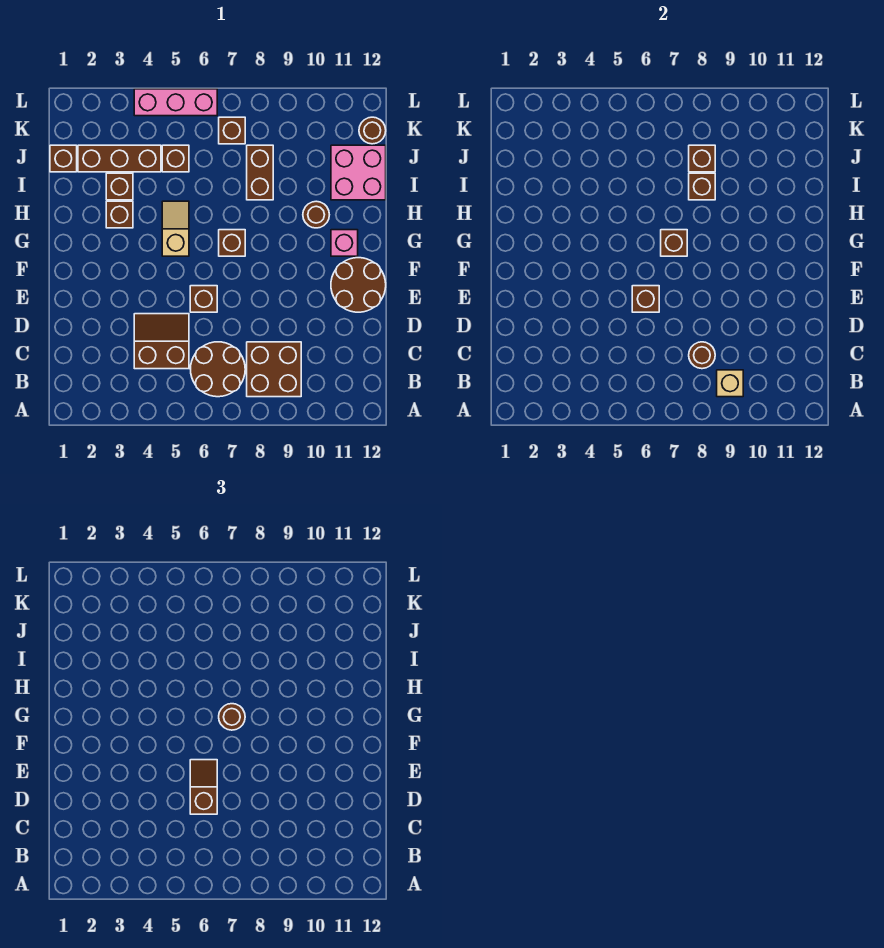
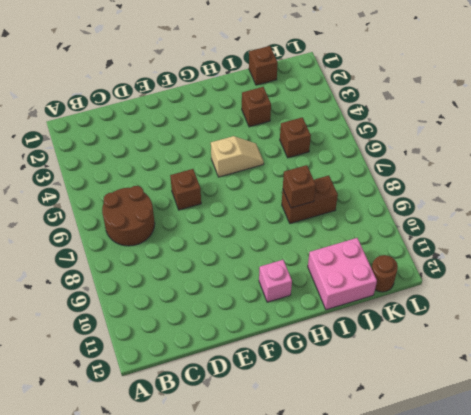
none -> brown brick B8:C9 level 1
none -> brown slope C4:D5 level 1 top C
none -> brown round brick E11:F12 level 1

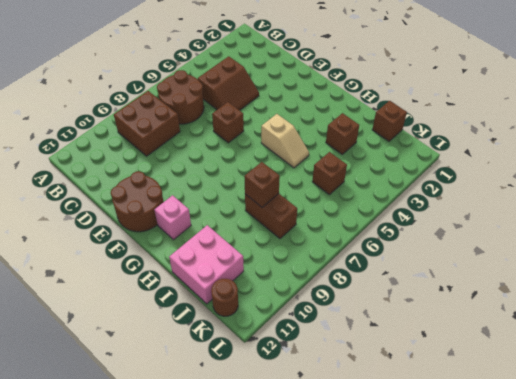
none -> brown brick G7 level 1
none -> brown brick H3 level 1
none -> brown round brick H10 level 1

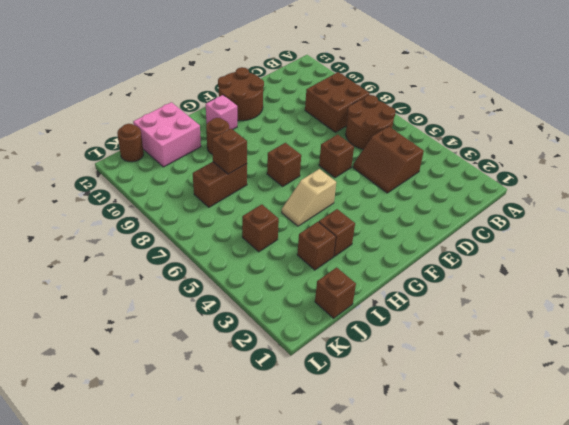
none -> brown brick J2:J4 level 1
none -> brown brick K7 level 1
none -> pink brick L4:L6 level 1

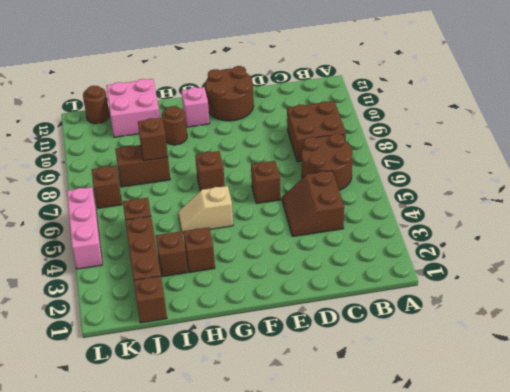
none -> tan brick B9 level 2
none -> brown round brick C8 level 2
none -> brown brick E6 level 2

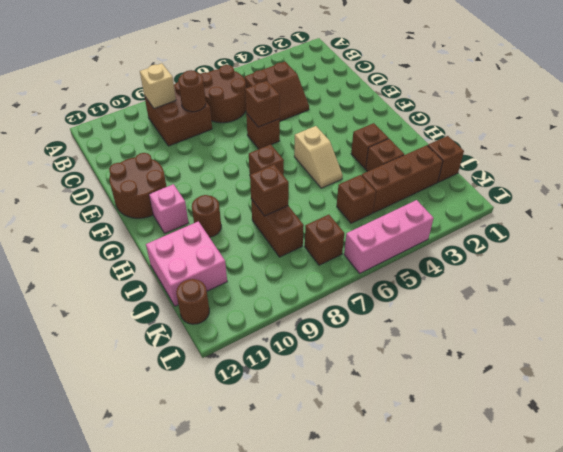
none -> brown brick G7 level 2
none -> brown brick J8 level 2
none -> brown slope D6:E6 level 3 top D

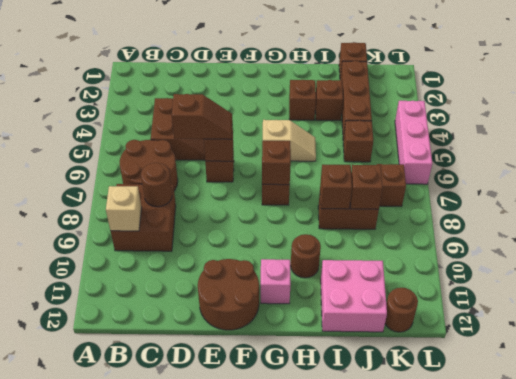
none -> brown round brick G7 level 3

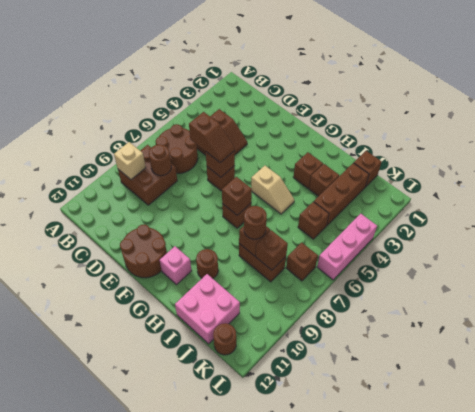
brown round brick I8 level 3 -> brown round brick G7 level 3

